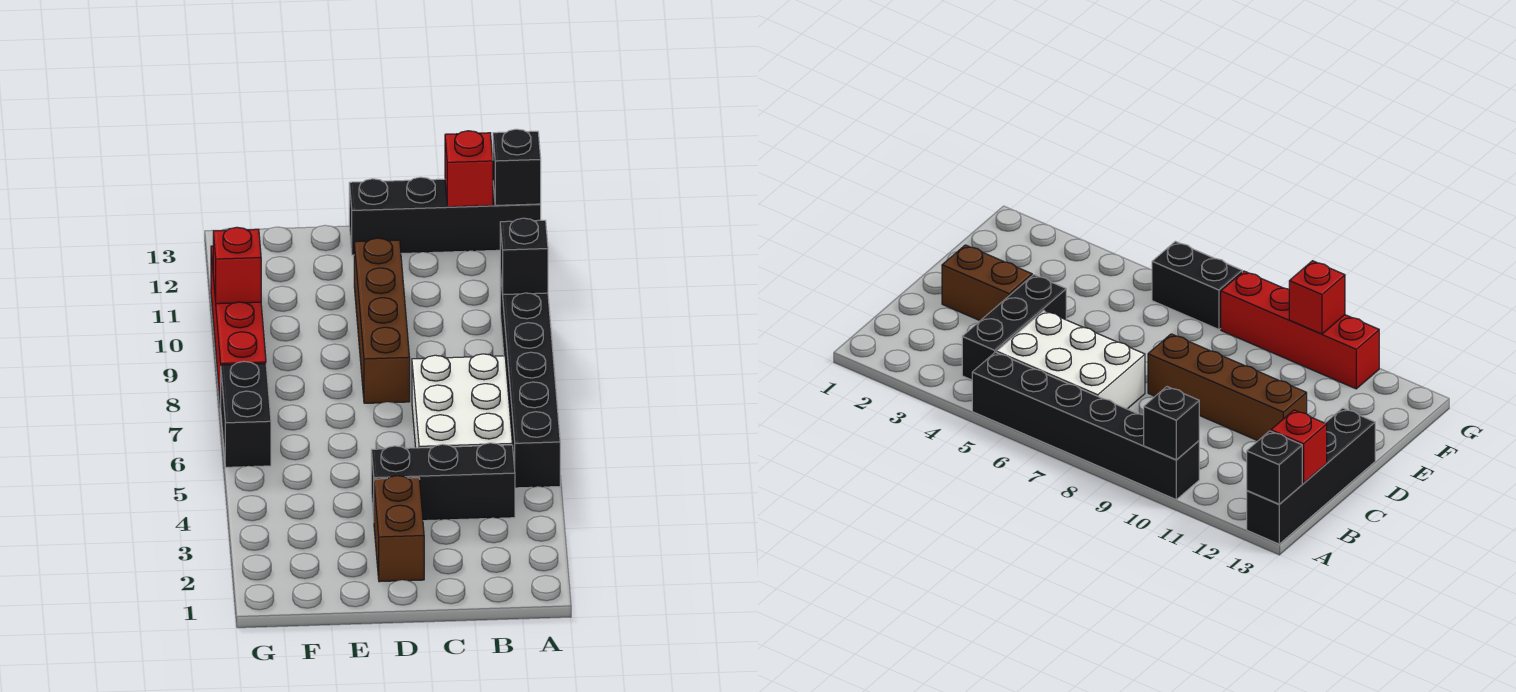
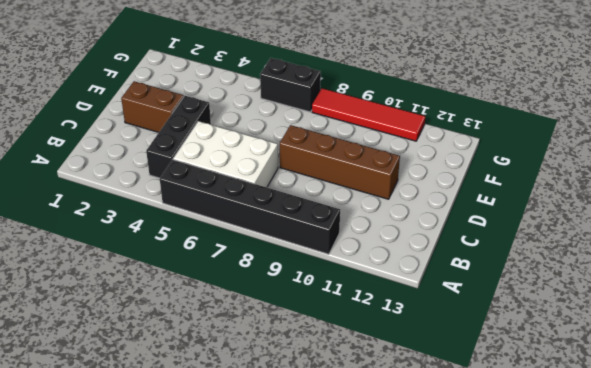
red tile G8:G11 level 1 -> red brick G8:G11 level 1
none -> black brick A13:D13 level 1
none -> black brick A10 level 2
none -> black brick A13 level 2

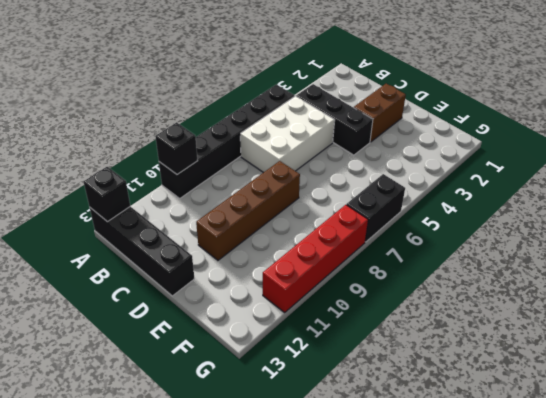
none -> red brick B13 level 2
none -> red brick G10 level 2

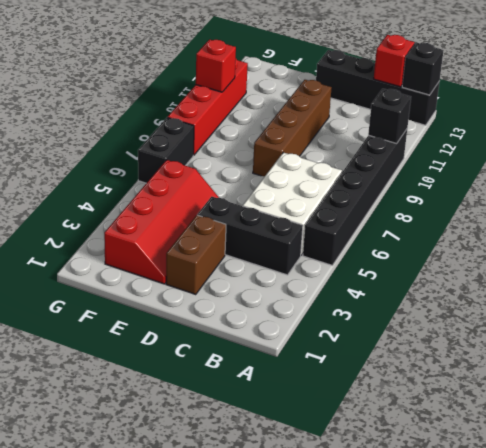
red slope E2:F5 level 1 top F -> none

